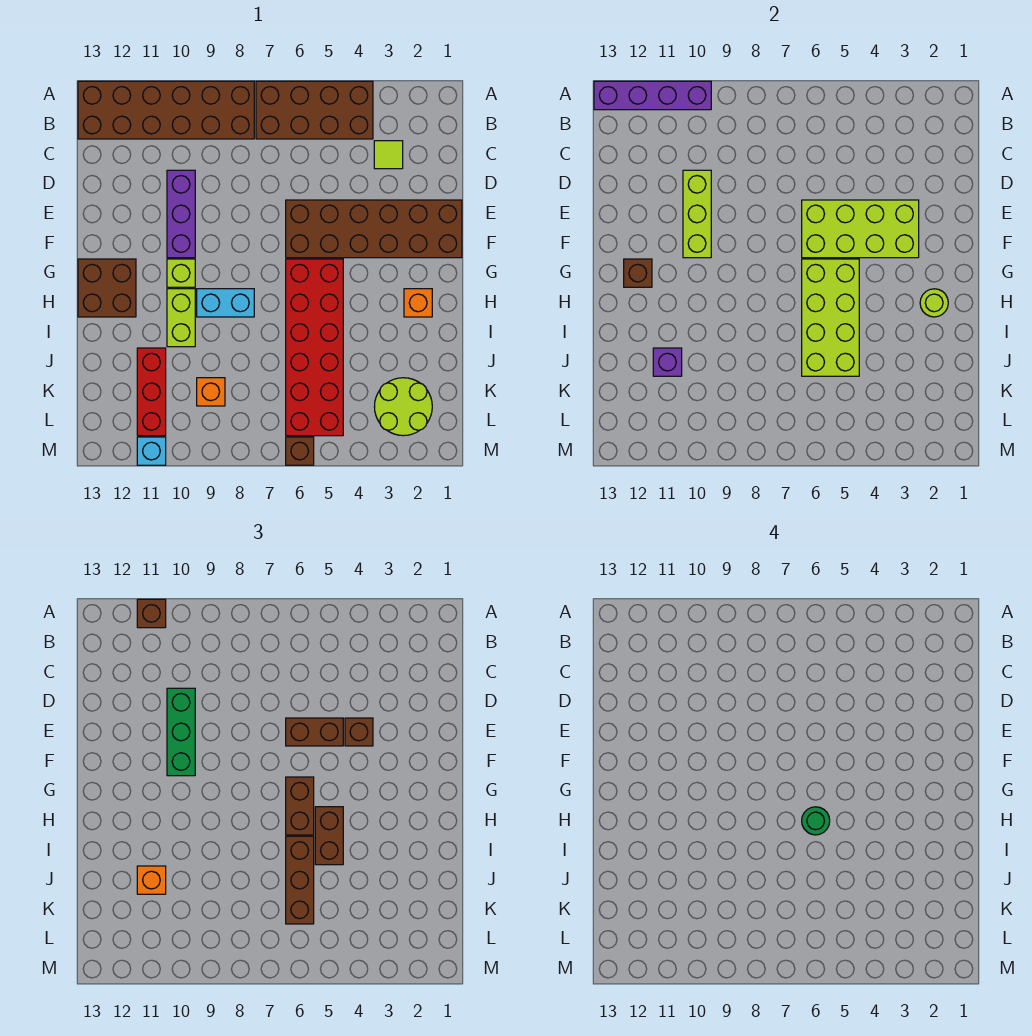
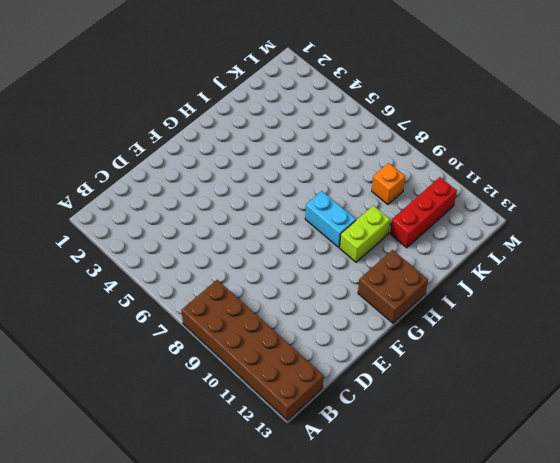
none -> brown brick A4:B7 level 1
none -> lime tile C3 level 1
none -> purple brick D10:F10 level 1
none -> brown brick E1:F6 level 1

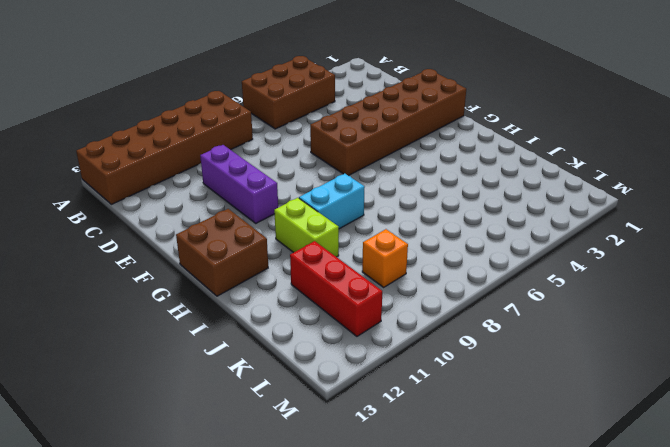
brown brick A4:B6 level 1 -> brown brick A4:B7 level 1
none -> lime tile C3 level 1
none -> red brick G5:L6 level 1
none -> lime brick G10 level 1
none -> orange brick H2 level 1

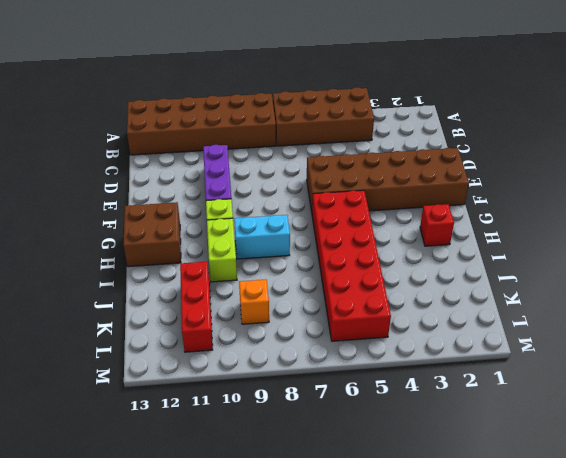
red brick H2 level 1 -> orange brick H2 level 1
none -> lime tile C3 level 1
none -> lime round brick K2:L3 level 1
none -> brown brick M6 level 1
none -> cyan brick M11 level 1

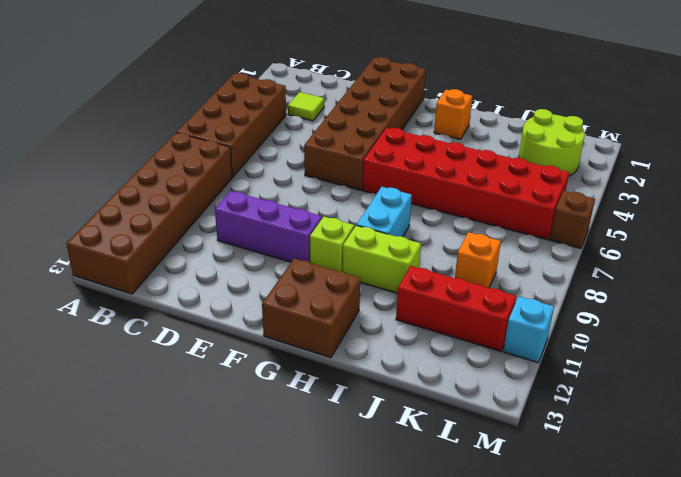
none -> purple brick A10:A13 level 2
none -> lime brick D10:F10 level 2
none -> lime brick E3:F6 level 2
none -> lime brick G5:J6 level 2

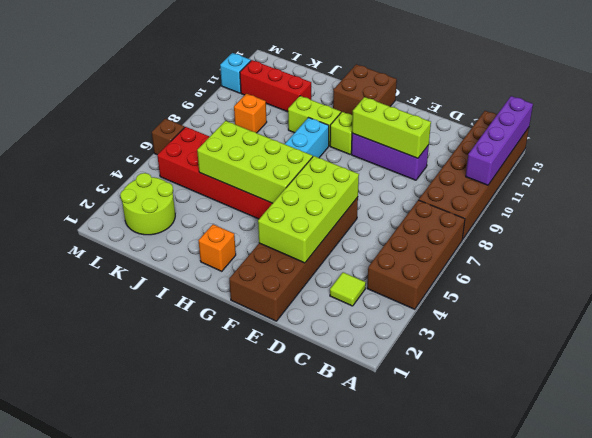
none -> brown brick G12 level 2
none -> lime round brick H2 level 2
none -> purple brick J11 level 2
none -> brown brick A11 level 3

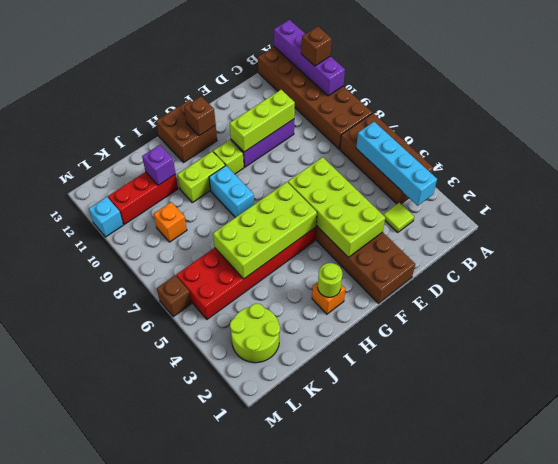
cyan brick B3:B6 level 2 -> none
none -> green brick D10:F10 level 3
none -> brown brick E4 level 3
none -> brown brick E5:E6 level 3
none -> brown brick G6:H6 level 3

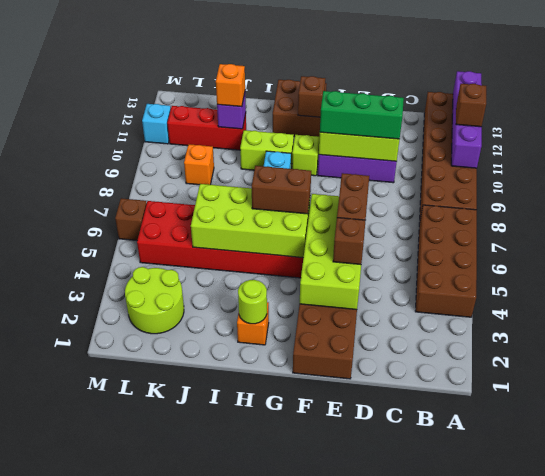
none -> lime tile C3 level 1
none -> brown brick H5:I5 level 3
none -> brown brick I6:K6 level 3
none -> green round brick H6 level 4

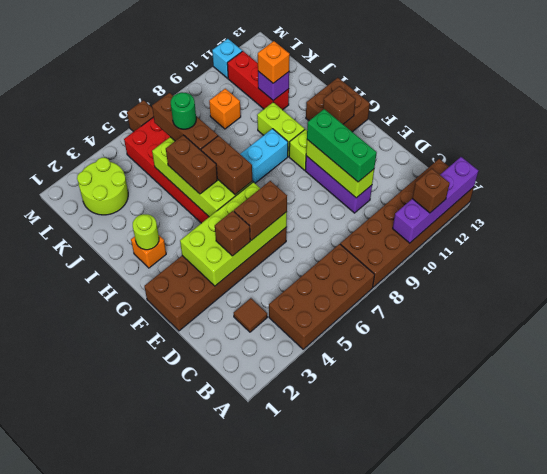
brown tile C3 level 1 -> lime tile C3 level 1
green round brick J6 level 4 -> green round brick H6 level 4

